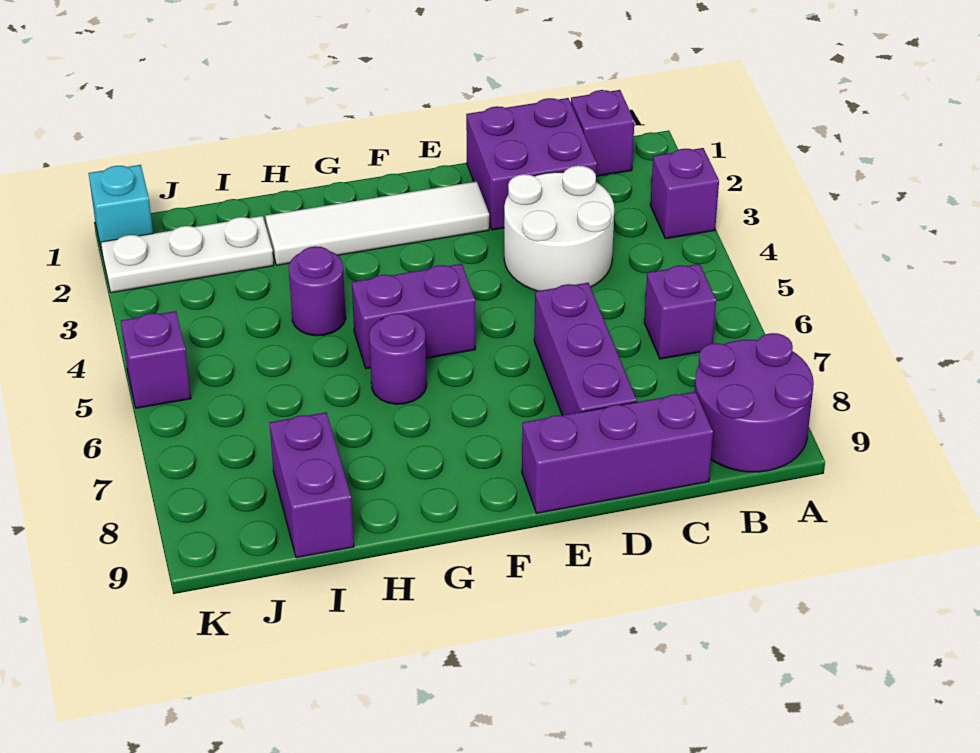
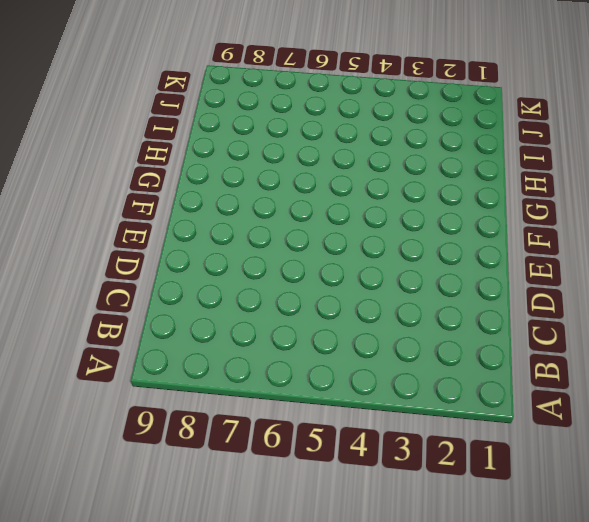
none -> purple brick A3 level 1
none -> purple round brick A8:B9 level 1
none -> purple brick B1 level 1

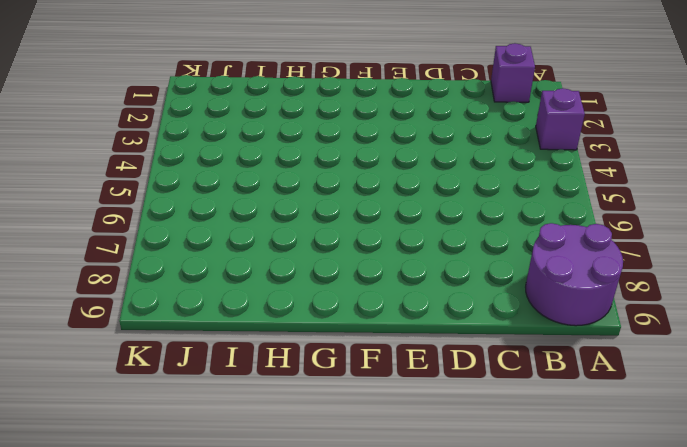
none -> purple brick B6 level 1
none -> purple brick C1:D2 level 1
none -> white round brick C3:D4 level 1

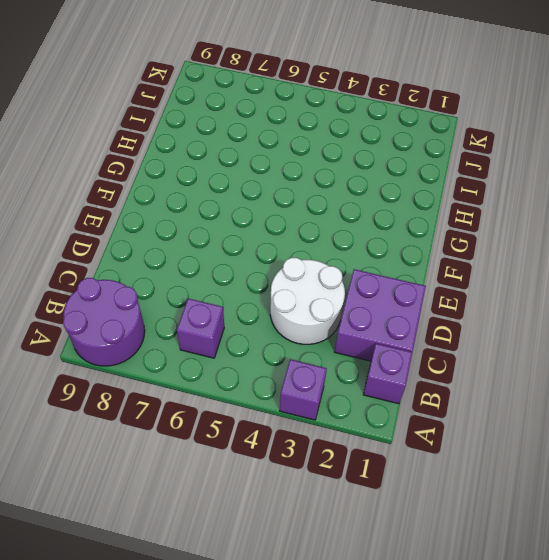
none -> purple brick C9:E9 level 1
none -> purple brick D6:D8 level 1
none -> white tile E2:H2 level 1

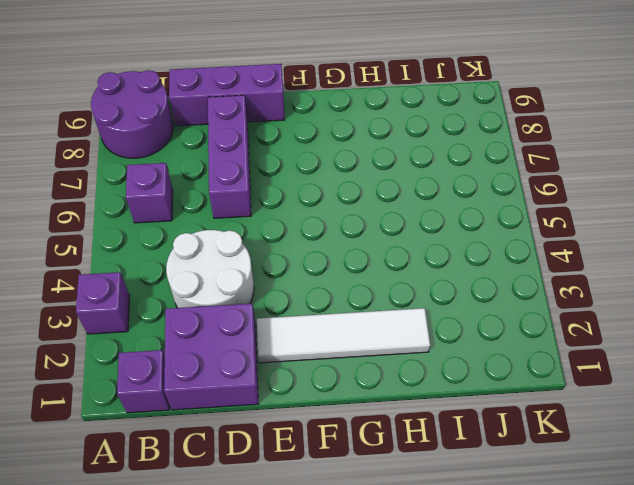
none -> purple brick F5:G5 level 1
none -> purple round brick G6 level 1
none -> purple round brick H4 level 1

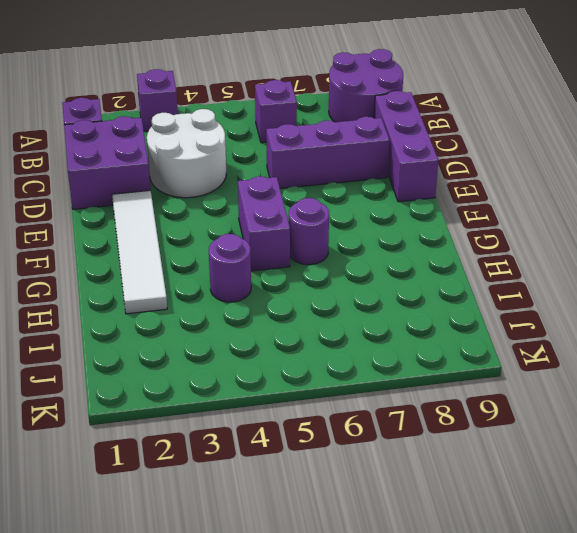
none -> white plate I2:K2 level 1
none -> purple brick I8:I9 level 1
none -> cyan brick K1 level 1

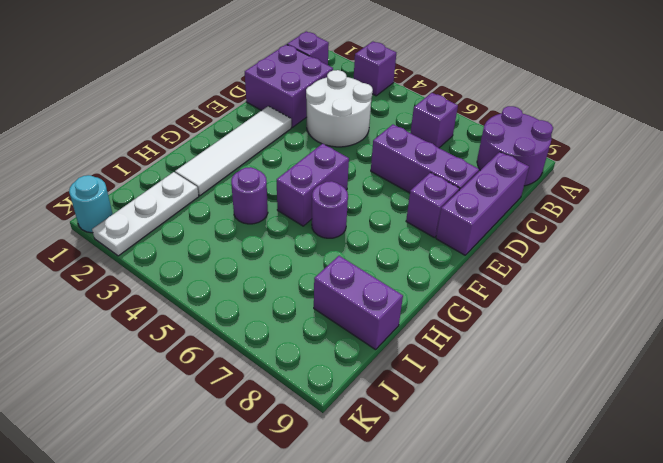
purple brick E8 level 1 -> purple brick K5 level 1
cyan round brick K1 level 1 -> cyan brick K1 level 1

